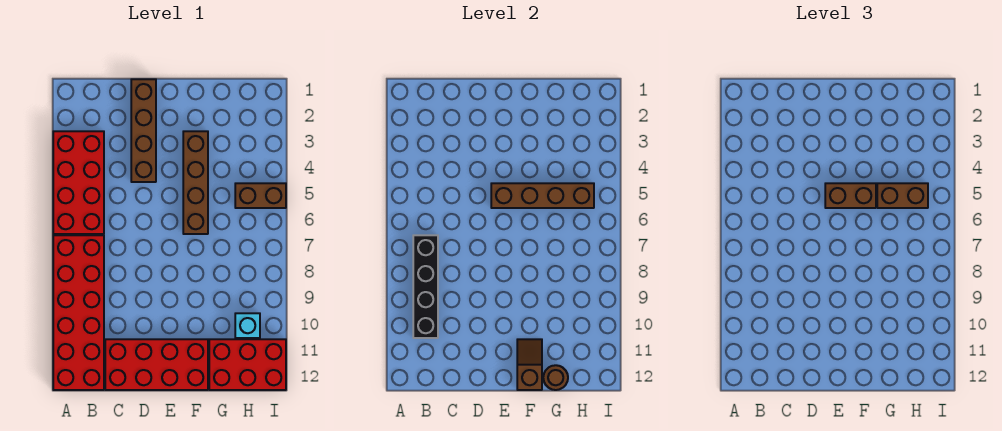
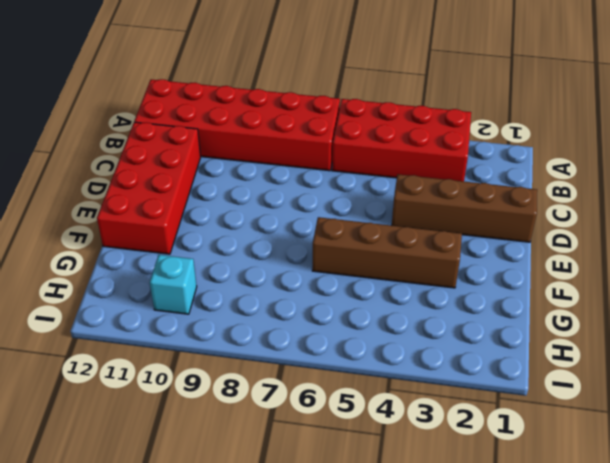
none -> red brick G11:I12 level 1
none -> brown brick H5:I5 level 1
none -> black brick B7:B10 level 2

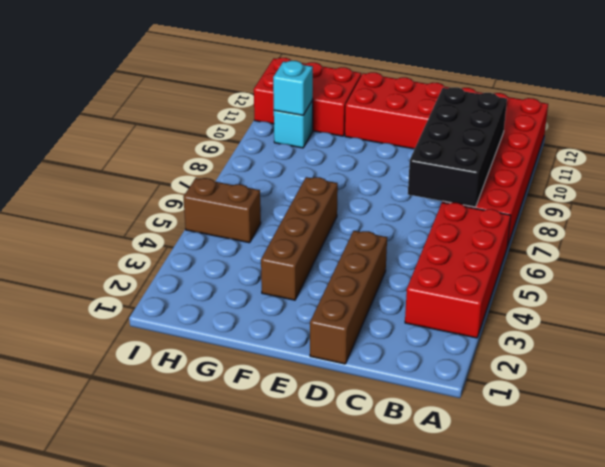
black brick B7:C10 level 2 -> black brick B7:B10 level 2
cyan brick H10 level 2 -> none
none -> brown brick E5:H5 level 2
none -> brown slope F11:F12 level 2 top 12
none -> brown round brick G12 level 2

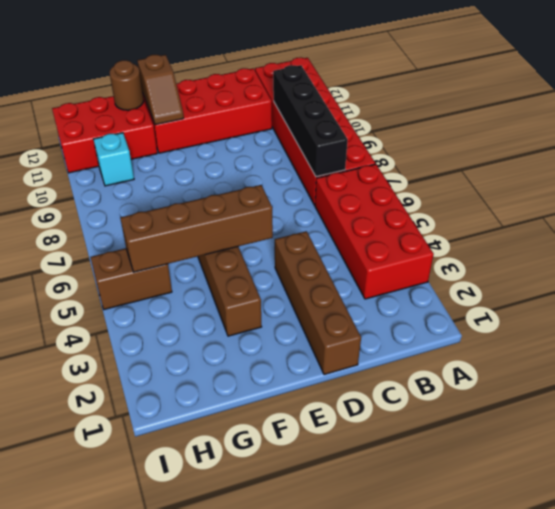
none -> brown brick E5:F5 level 3
none -> brown brick G5:H5 level 3

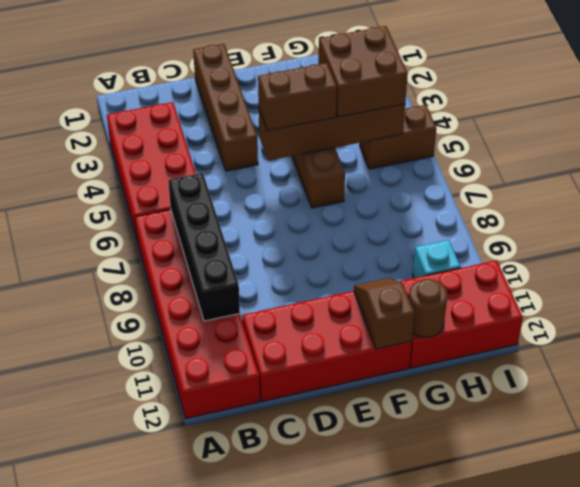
brown brick G4:H5 level 3 -> brown brick G5:H5 level 3

